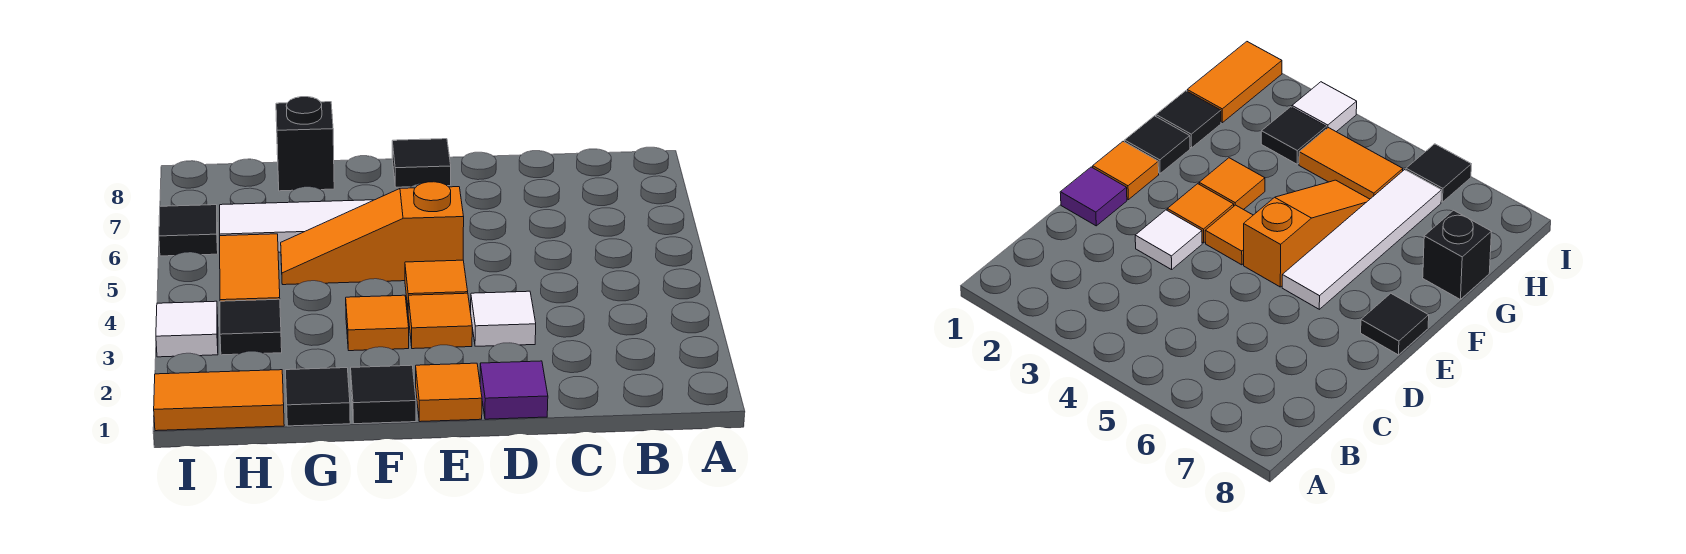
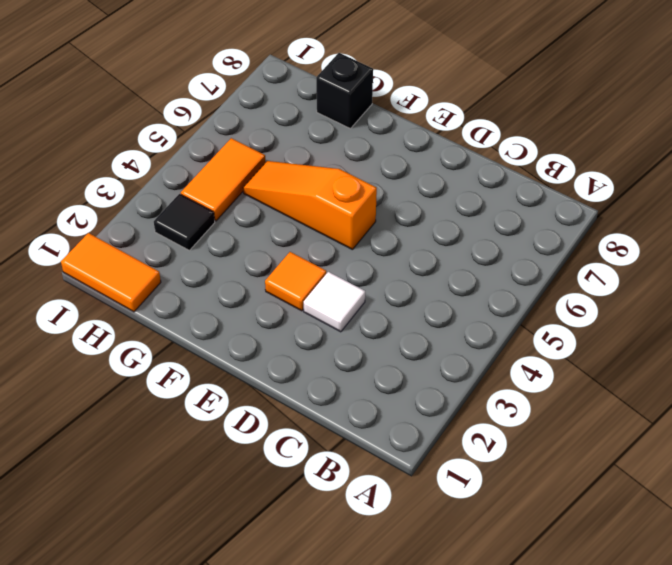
none -> purple tile D1 level 1
none -> orange tile E1 level 1
none -> orange tile E4 level 1

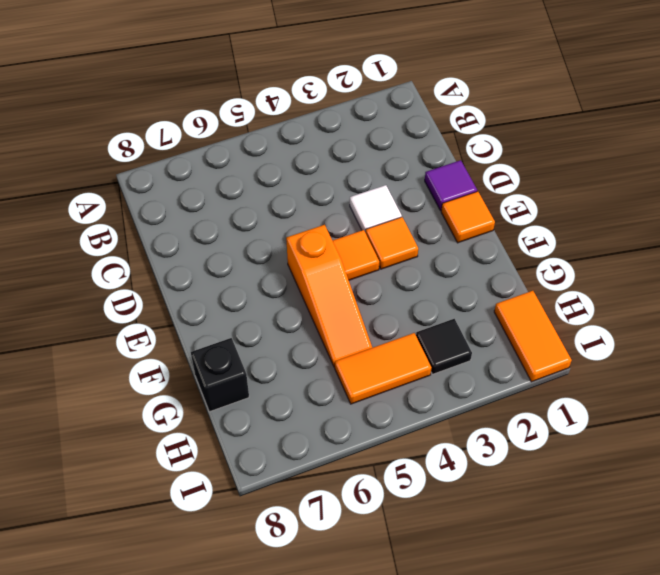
none -> white tile E6:H6 level 1
none -> black tile E8 level 1
none -> black tile F1 level 1

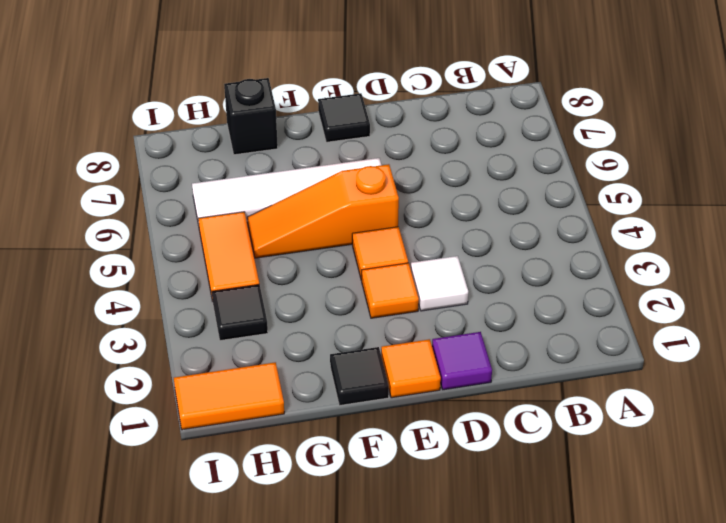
none -> orange tile F3 level 1
none -> black tile G1 level 1
none -> white tile I3 level 1

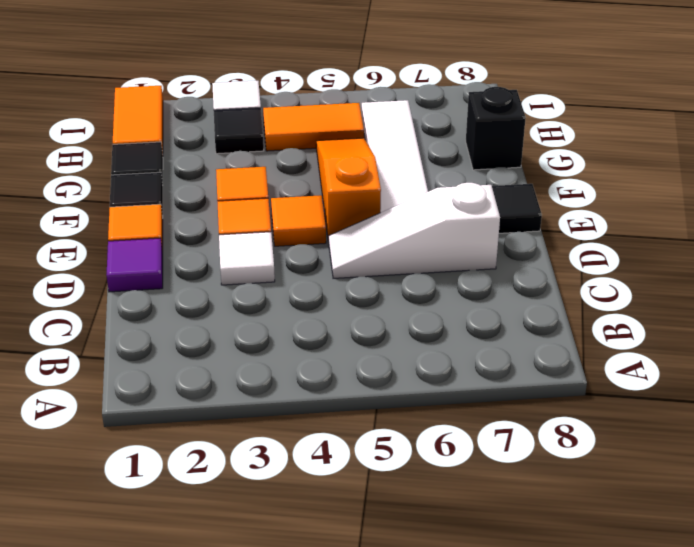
white slope D5:D7 level 1 top 7 -> none
none -> black tile I6 level 1

